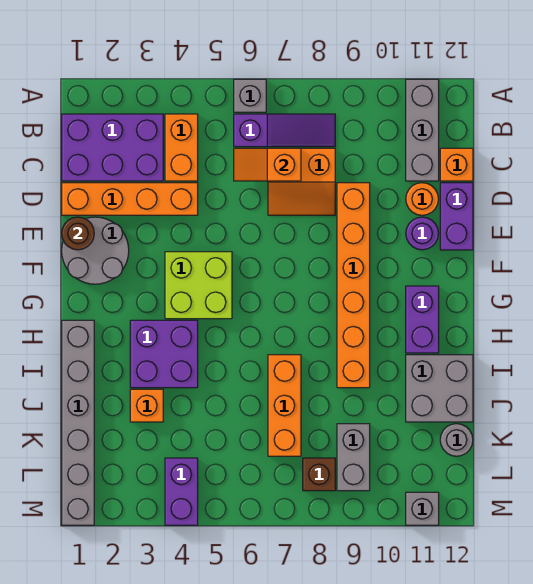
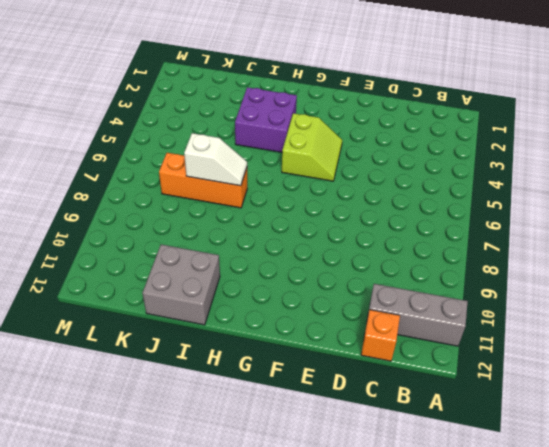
lime slope F4:G5 level 1 top G -> lime brick F4:G5 level 1
white slope I7:J7 level 2 top J -> none
none -> grey brick A6 level 1
none -> purple brick B1:C3 level 1
none -> orange brick B4:C4 level 1

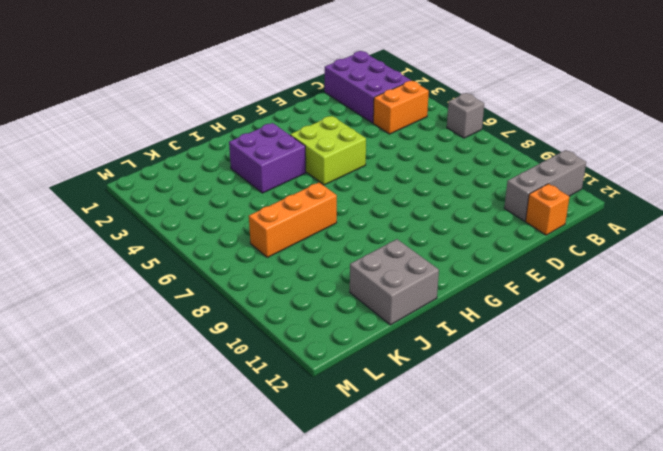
none -> purple slope B6:B8 level 1 top 6
none -> orange slope C7:D8 level 1 top C
none -> orange brick D1:D4 level 1

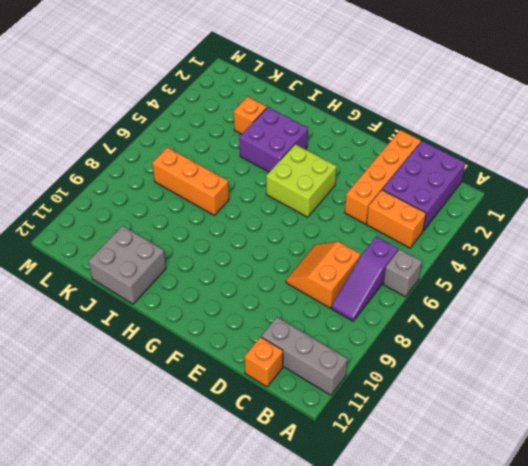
none -> orange brick D9:I9 level 1
none -> orange round brick D11 level 1
none -> purple brick D12:E12 level 1

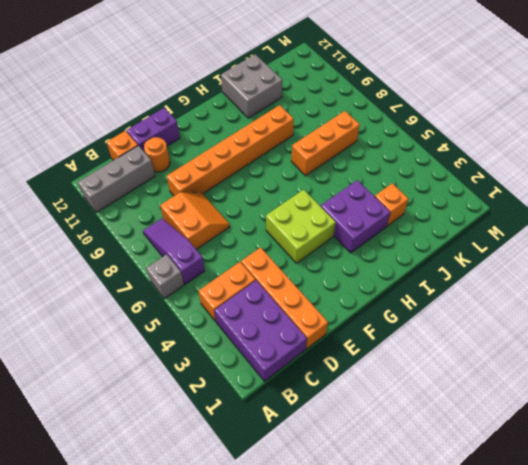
none -> grey round brick E1:F2 level 1
none -> purple round brick E11 level 1
none -> purple brick G11:H11 level 1

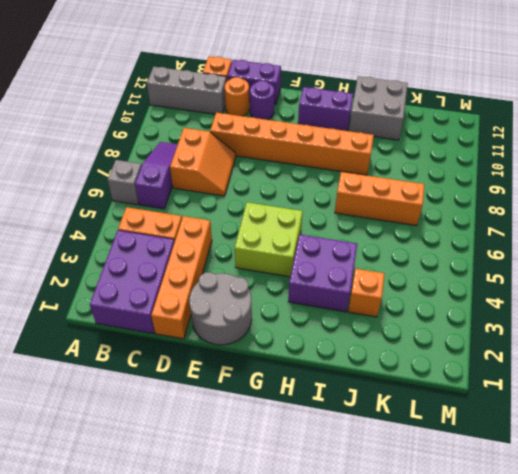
none -> grey brick H1:M1 level 1
none -> grey brick K9:L9 level 1
none -> grey round brick K12 level 1

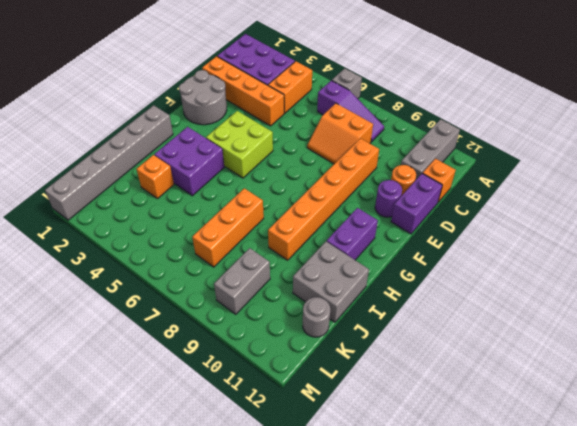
none -> purple brick L4:M4 level 1
none -> brown brick L8 level 1
none -> grey brick M11 level 1

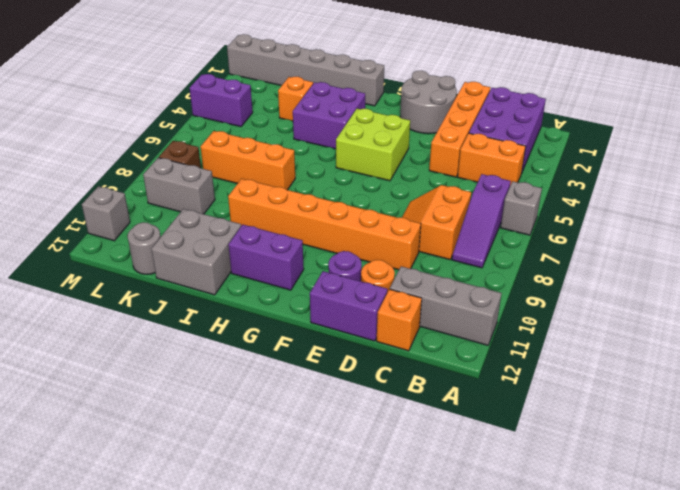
none -> orange slope C6:C7 level 2 top 7
none -> brown round brick E1 level 2

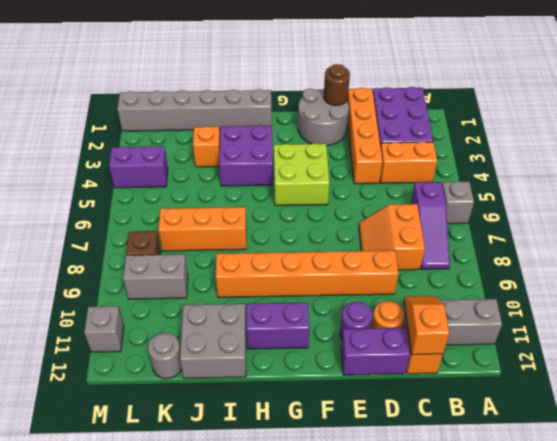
orange slope C11:C12 level 2 top 12 -> orange slope C6:C7 level 2 top 7

